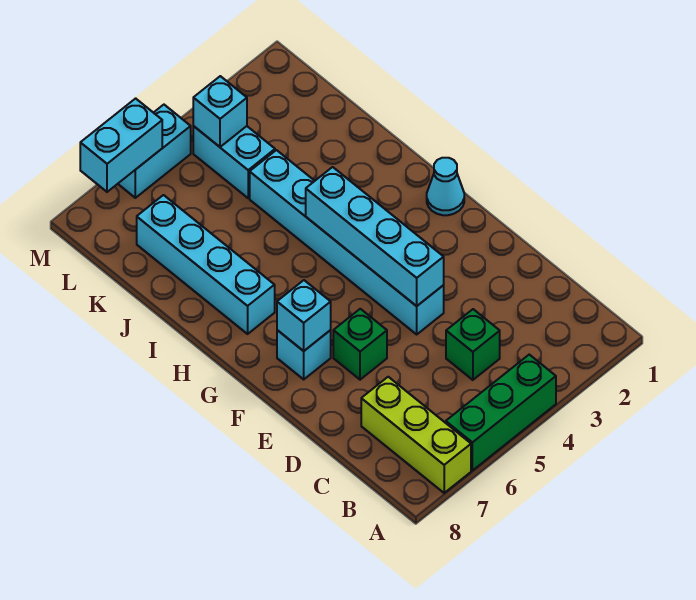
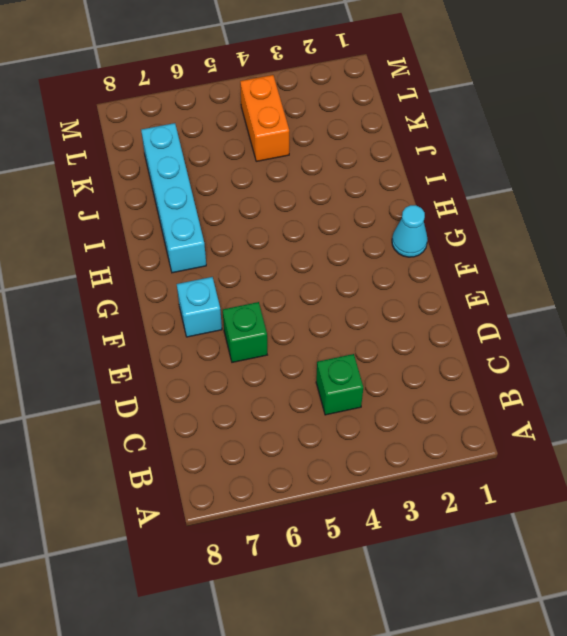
orange brick K4:L4 level 1 -> cyan brick K4:L4 level 1
none -> green brick A4:A6 level 1
none -> lime brick A7:C7 level 1
none -> cyan brick E4:J4 level 1

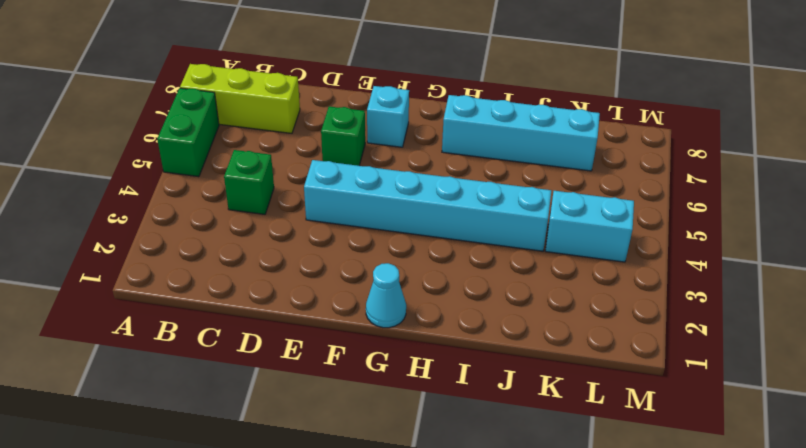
green brick A5:A6 level 1 -> green brick A4:A6 level 1
none -> cyan brick M5:M6 level 1
none -> cyan brick E4:H4 level 2
none -> cyan brick F7 level 2

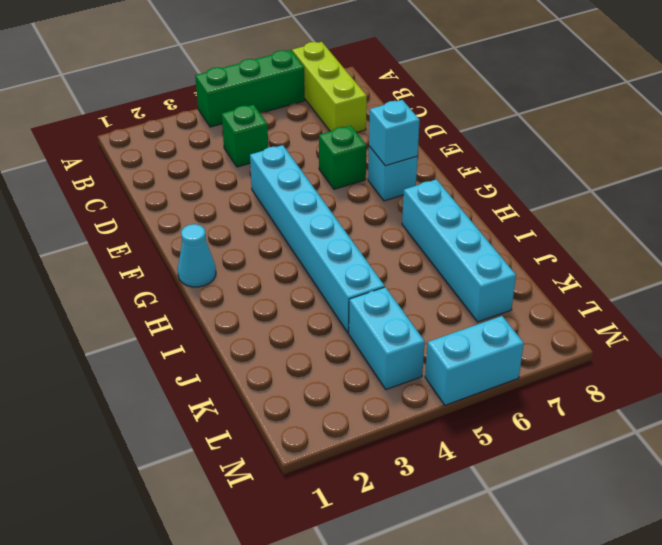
none -> cyan brick E4:H4 level 2
none -> cyan brick L4 level 2
none -> cyan brick M6:M7 level 2

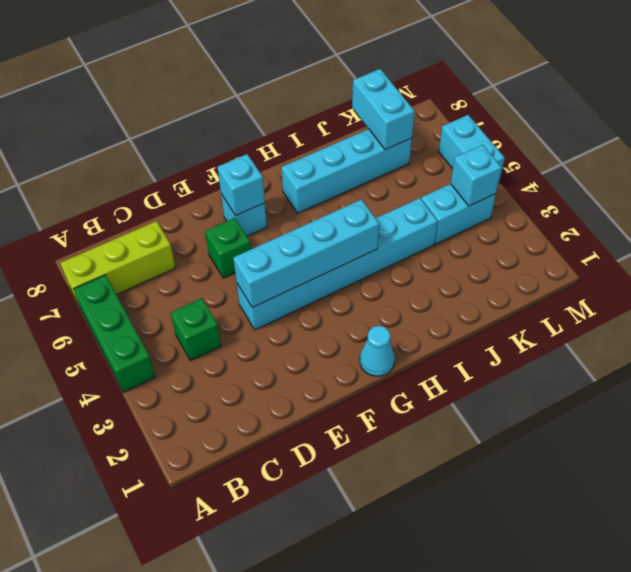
cyan brick K7:K8 level 2 -> cyan brick M6:M7 level 2

